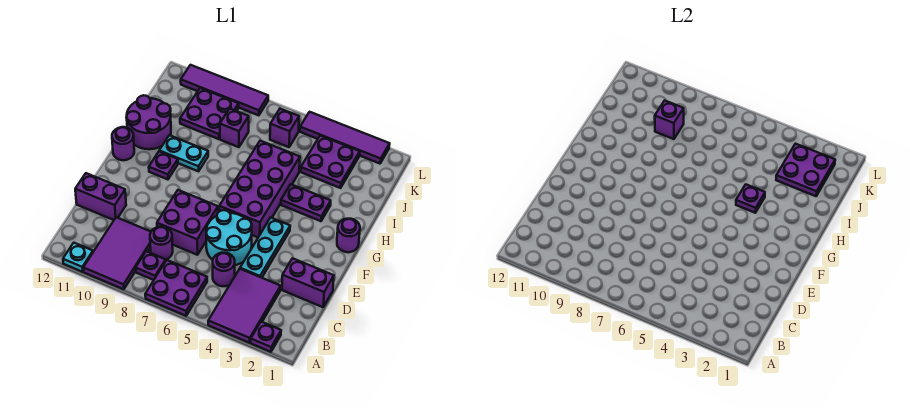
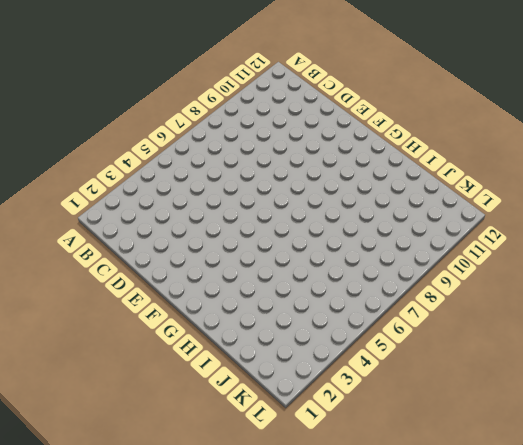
none -> purple plate A2 level 1
none -> purple tile A3:C4 level 1
none -> purple plate A6:B7 level 1

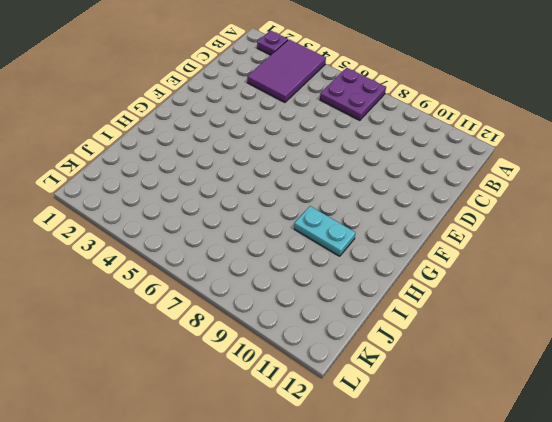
none -> purple tile A9:C10 level 1
none -> cyan plate A11 level 1
none -> purple plate B8 level 1

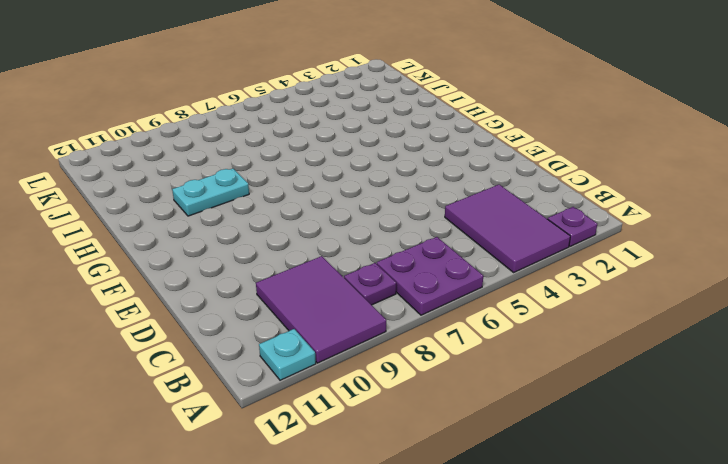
none -> purple round brick C5 level 1
none -> purple round brick C8 level 1
none -> purple brick D1:D2 level 1

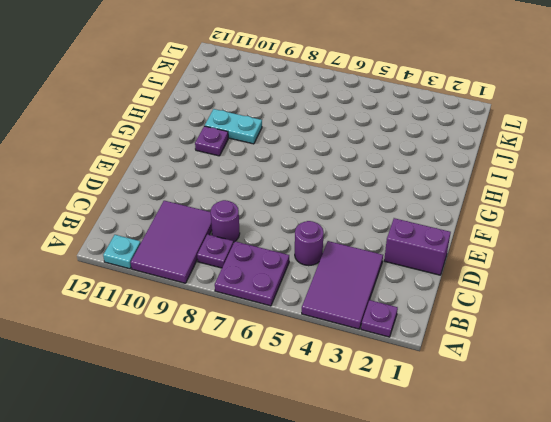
none -> cyan plate D4:F4 level 1
none -> cyan round brick D5:E6 level 1
none -> purple brick D7:E8 level 1

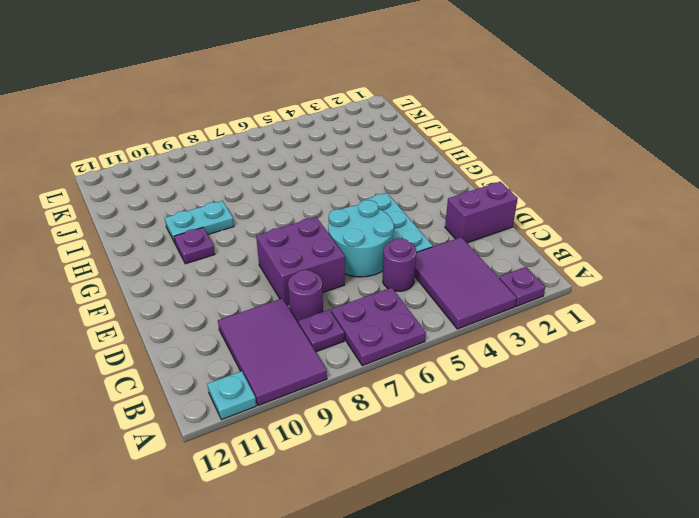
none -> purple brick D11:D12 level 1
none -> purple brick F5:I6 level 1
none -> purple round brick G1 level 1

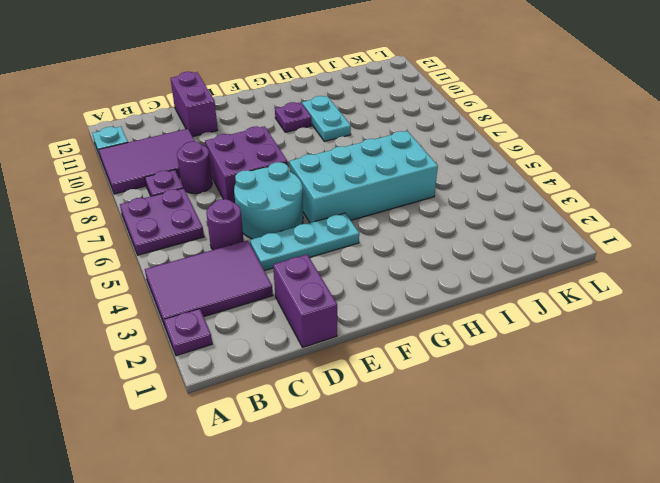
cyan brick F5:I6 level 1 -> purple brick F5:I6 level 1
none -> purple round brick G1 level 1
none -> purple round brick G12 level 1
none -> purple plate H3:H4 level 1

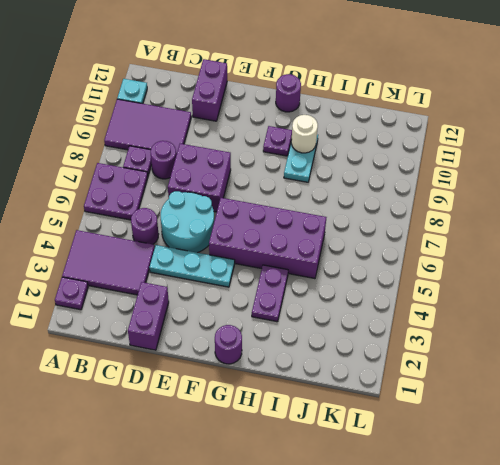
white round brick H10 level 2 -> none
none -> purple round brick H11:I12 level 1
none -> purple plate J3:K4 level 1
none -> purple brick J8 level 1

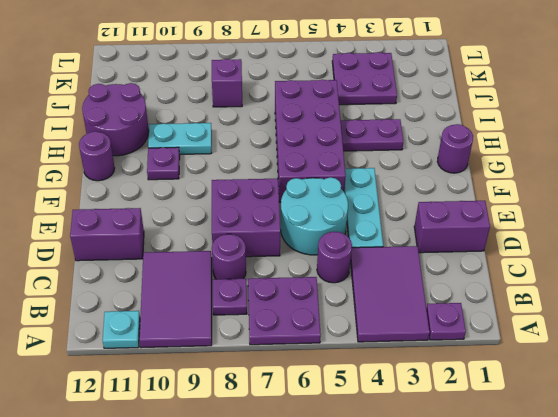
none -> purple plate J9:K10 level 1
none -> purple brick K6 level 1
none -> purple tile L2:L5 level 1

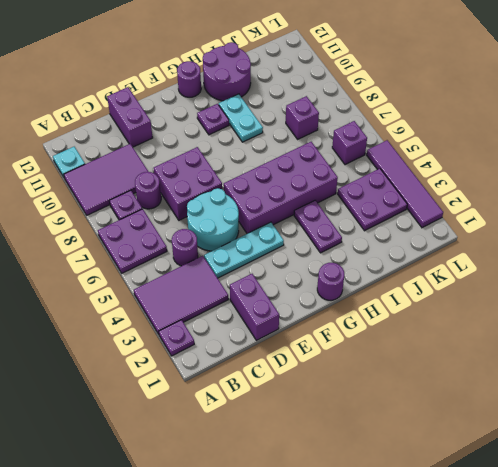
none -> purple plate J9:K10 level 1
none -> purple tile L8:L11 level 1
none -> purple plate H4 level 2

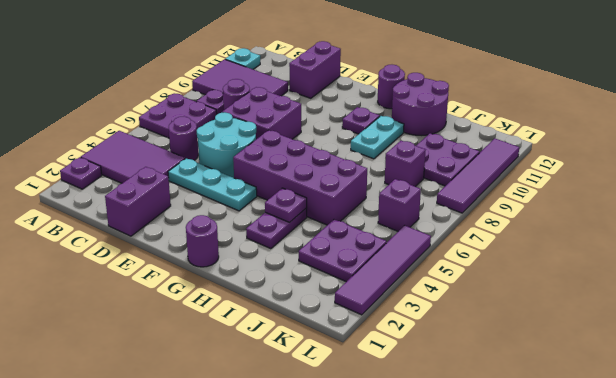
none -> purple plate J2:K3 level 2
none -> purple brick J9 level 2

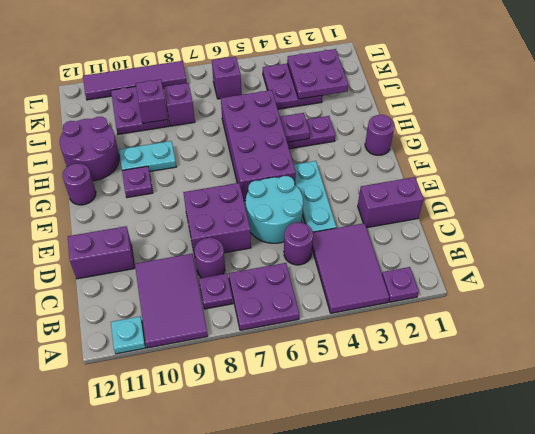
none -> purple tile L2:L5 level 1

